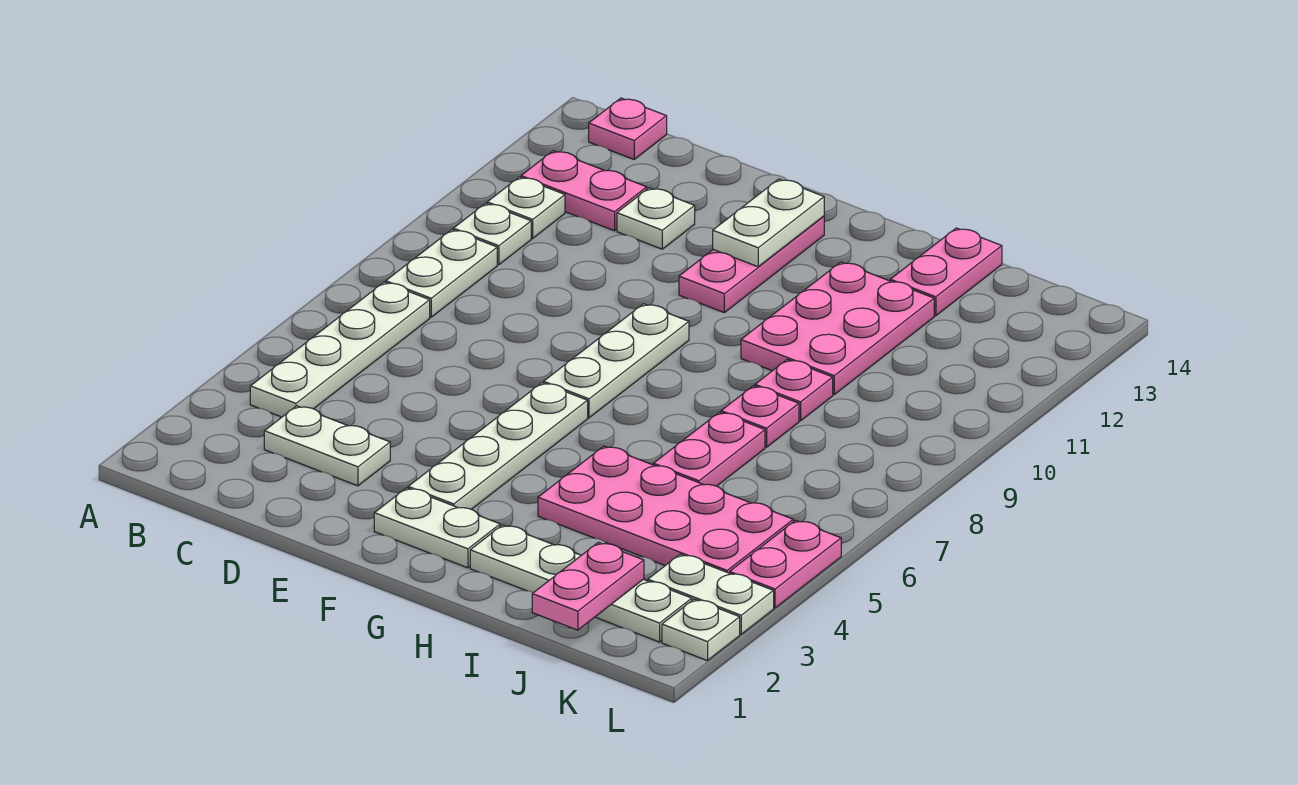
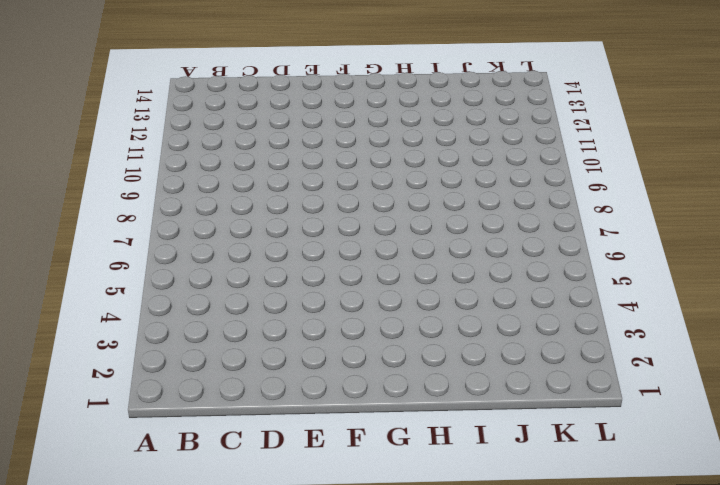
none -> white plate B4:B7 level 1
none -> white plate B8:B9 level 1
none -> white plate B10 level 1

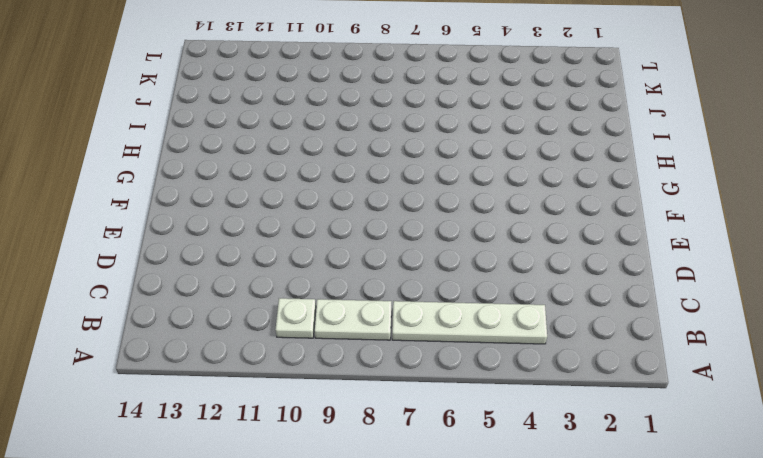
none -> white plate B11 level 1
none -> pink plate B12:C12 level 1
none -> pink plate B14 level 1

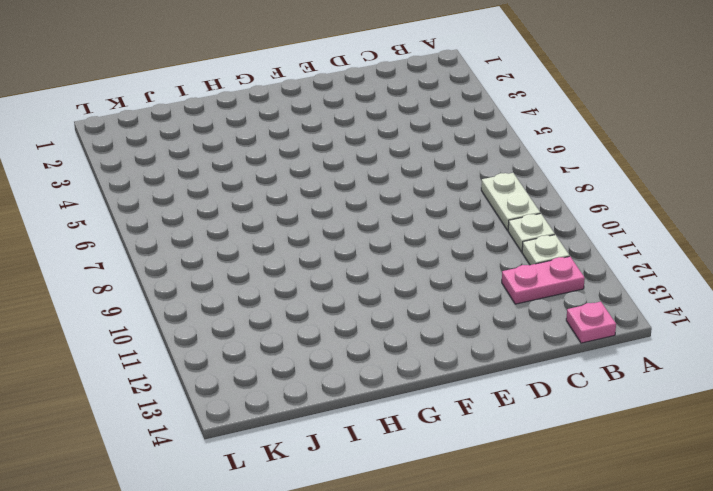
none -> white plate B4:B7 level 1
none -> white plate C3:D3 level 1
none -> white plate D12 level 1

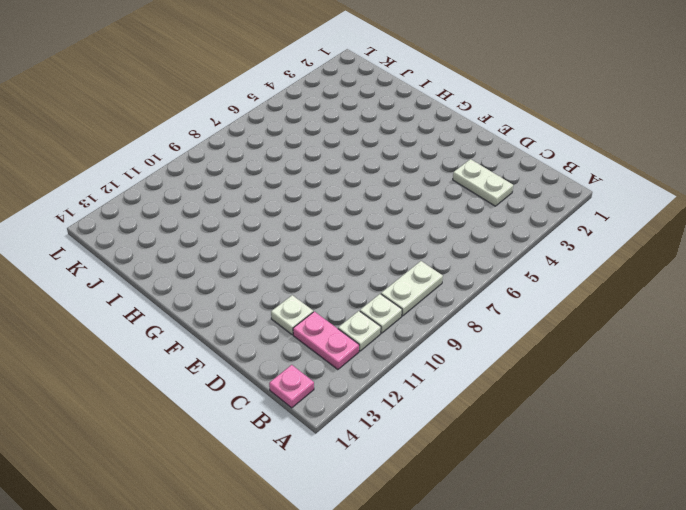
none -> white plate B4:B7 level 1
none -> white plate F2:G2 level 1
none -> white plate F3:F6 level 1

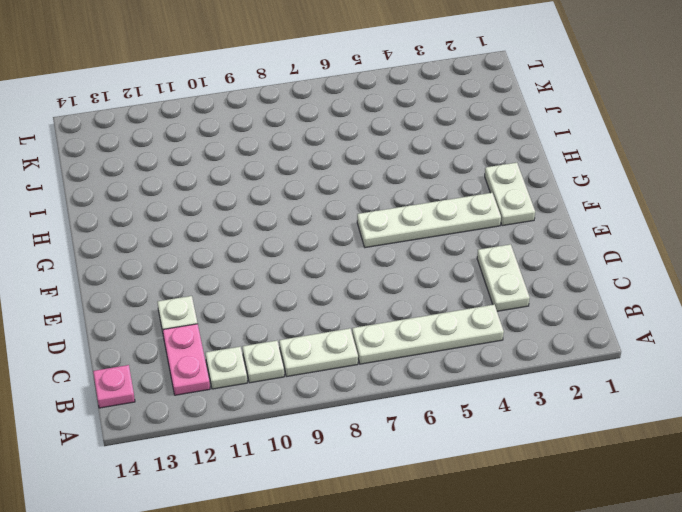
none -> white plate F7:F9 level 1
none -> pink plate F11:F13 level 1
none -> white plate H2:K2 level 1

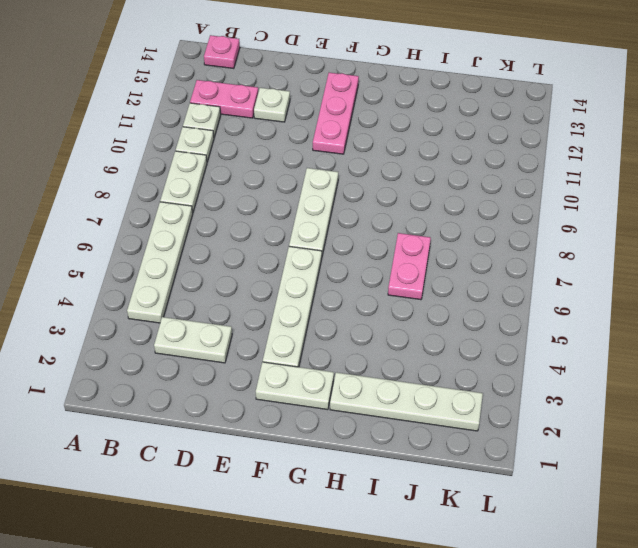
none -> pink plate H4:K5 level 1
none -> pink plate H10:I12 level 1
none -> pink plate I8 level 1

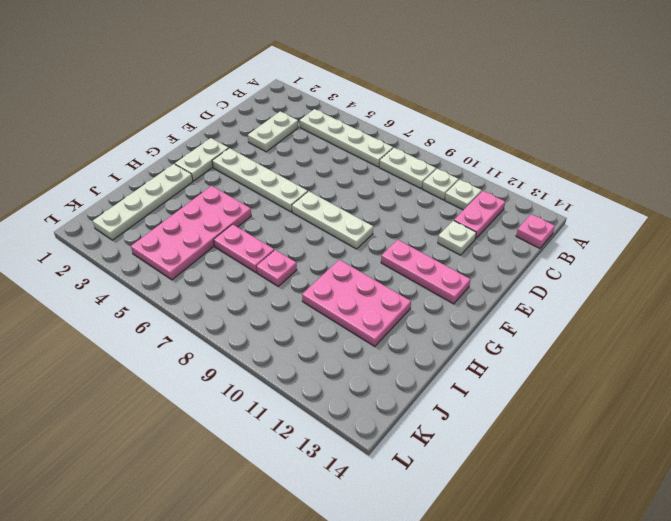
none -> pink plate I9 level 1
none -> pink plate I13:I14 level 1
none -> white plate K3:L3 level 1

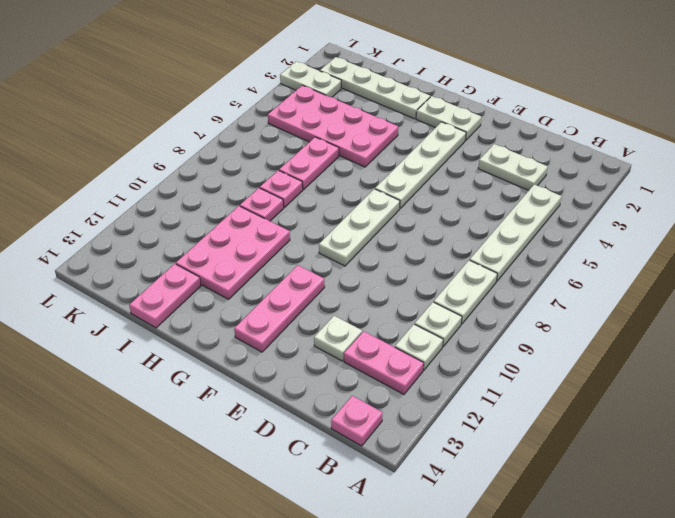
none -> white plate L2 level 1
none -> pink plate L4:L5 level 1
none -> white plate F12:F13 level 2

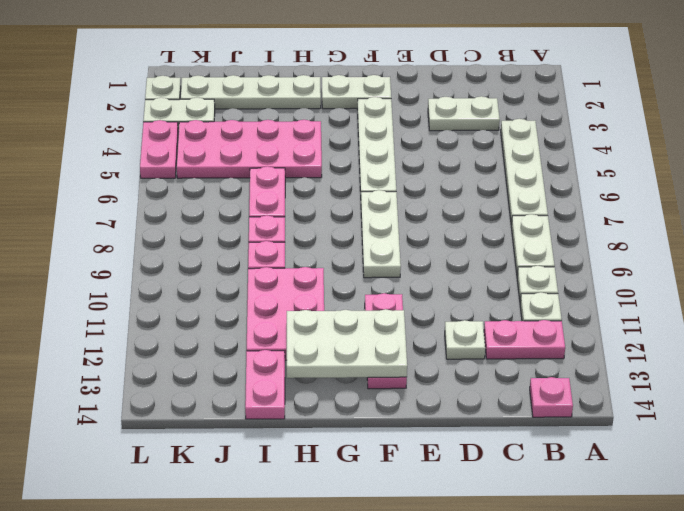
white plate F12:H13 level 2 -> white plate F12:F13 level 2
none -> pink plate J1:J2 level 2

